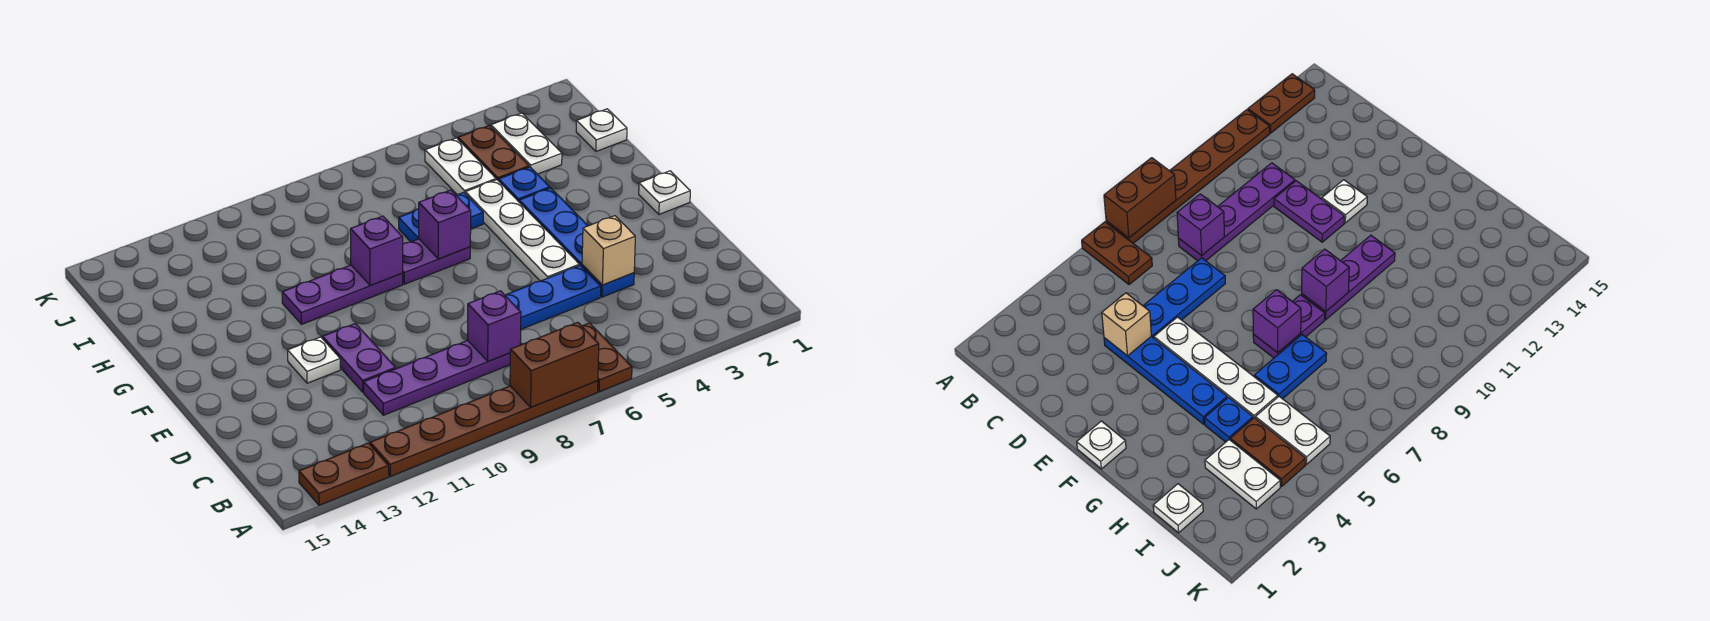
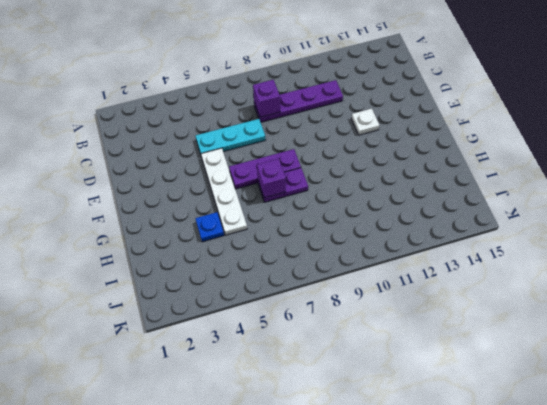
cyan plate D5:D7 level 1 -> blue plate D5:D7 level 1
purple plate F6:F8 level 1 -> purple plate G9:G11 level 1
none -> brown plate A6:B6 level 1
none -> brown plate A7:A12 level 1
none -> brown plate A13:A14 level 1

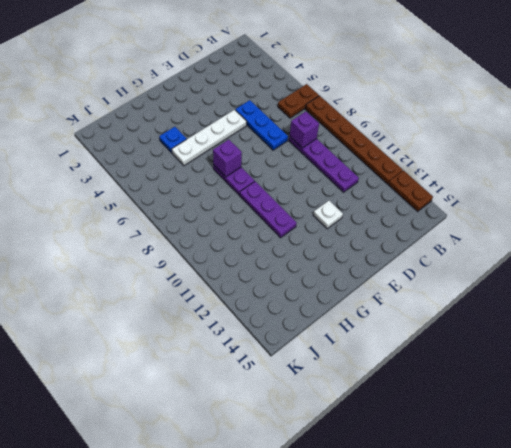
none -> blue plate D4:G4 level 1
none -> purple plate D11:E11 level 1
none -> white plate F1 level 1

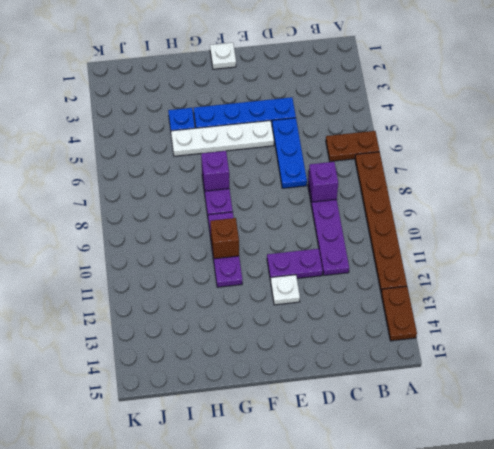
brown brick G10 level 2 -> none
none -> blue plate H6:H7 level 1
none -> white plate I1 level 1
none -> white plate I3:J3 level 1

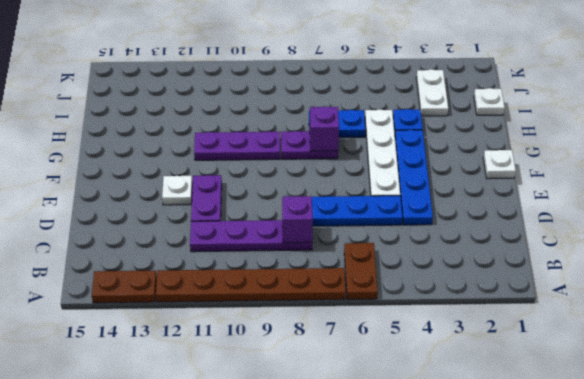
none -> brown plate I4:J4 level 1
none -> white plate I5:J5 level 1
none -> brown brick A7:A8 level 2

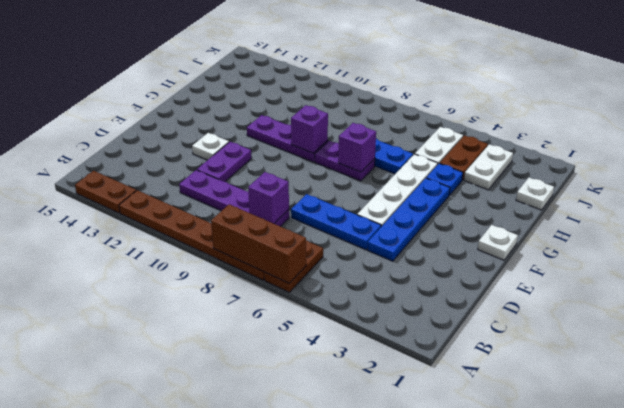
brown brick A6:A8 level 2 -> brown brick A7:A8 level 2
none -> tan brick D4 level 2

